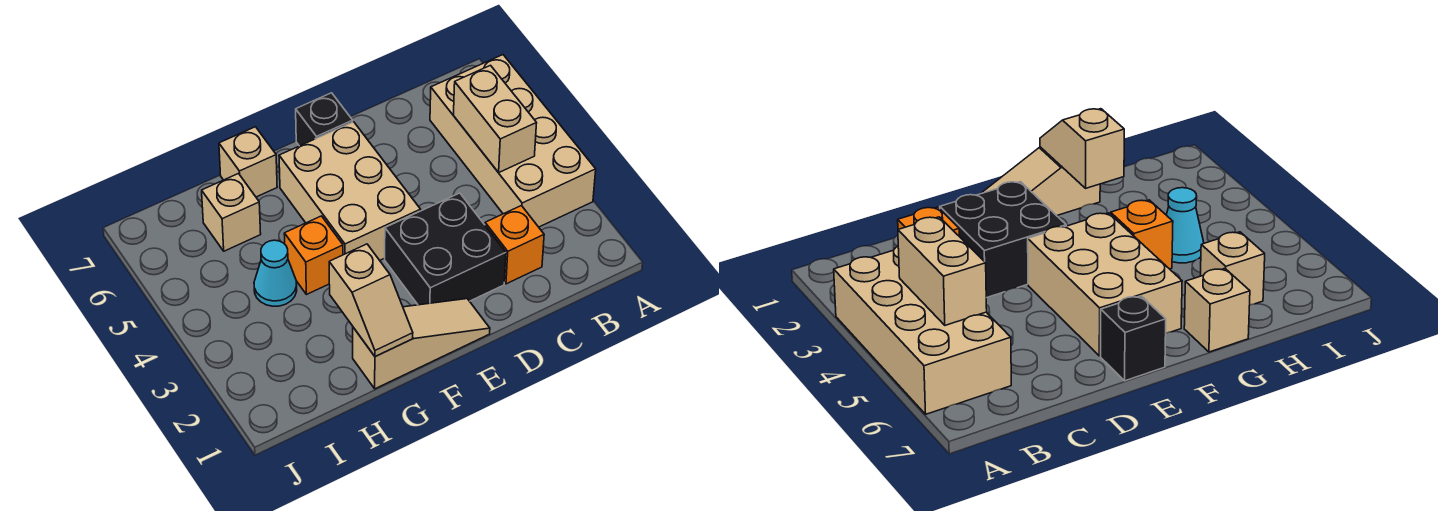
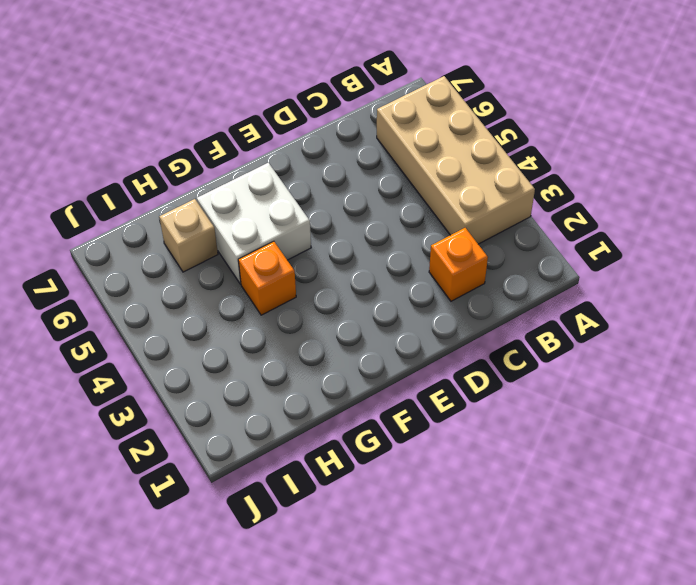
white brick F5:G6 level 1 -> tan brick E4:F6 level 1
none -> black brick D2:E3 level 1
none -> tan slope E1:G1 level 1 top G
none -> black brick E7 level 1

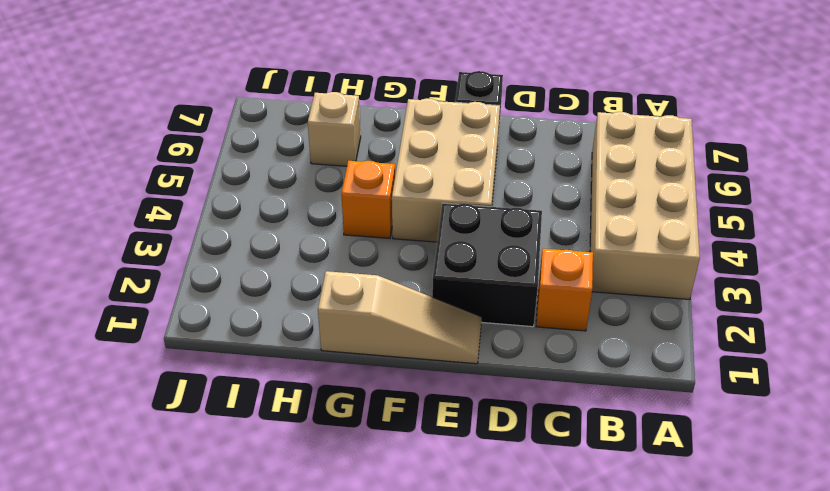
none -> tan brick G7 level 1
none -> cyan cone H4 level 1
none -> tan brick B4:B5 level 2

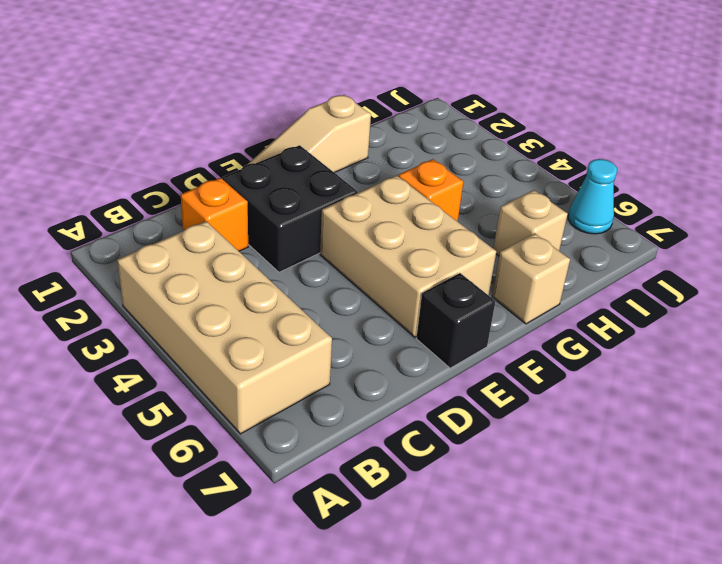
cyan cone J6 level 1 -> cyan cone H4 level 1
none -> tan brick B4:B5 level 2
none -> tan slope G1:G2 level 2 top 2

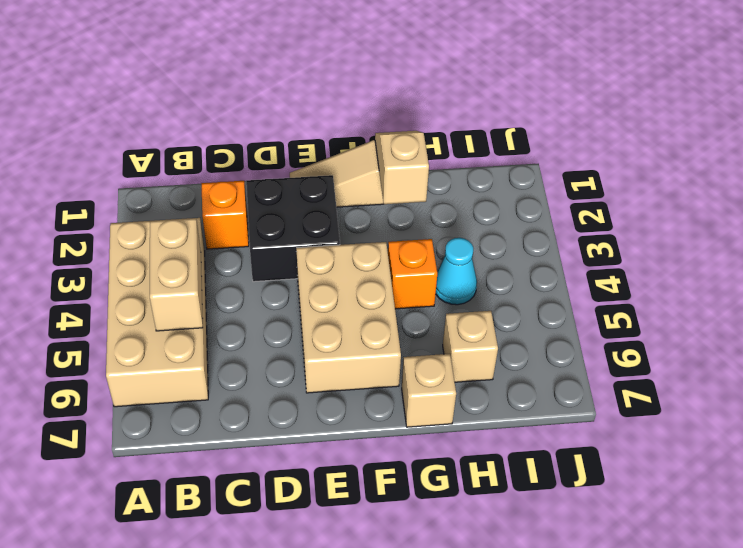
none -> black brick E7 level 1

